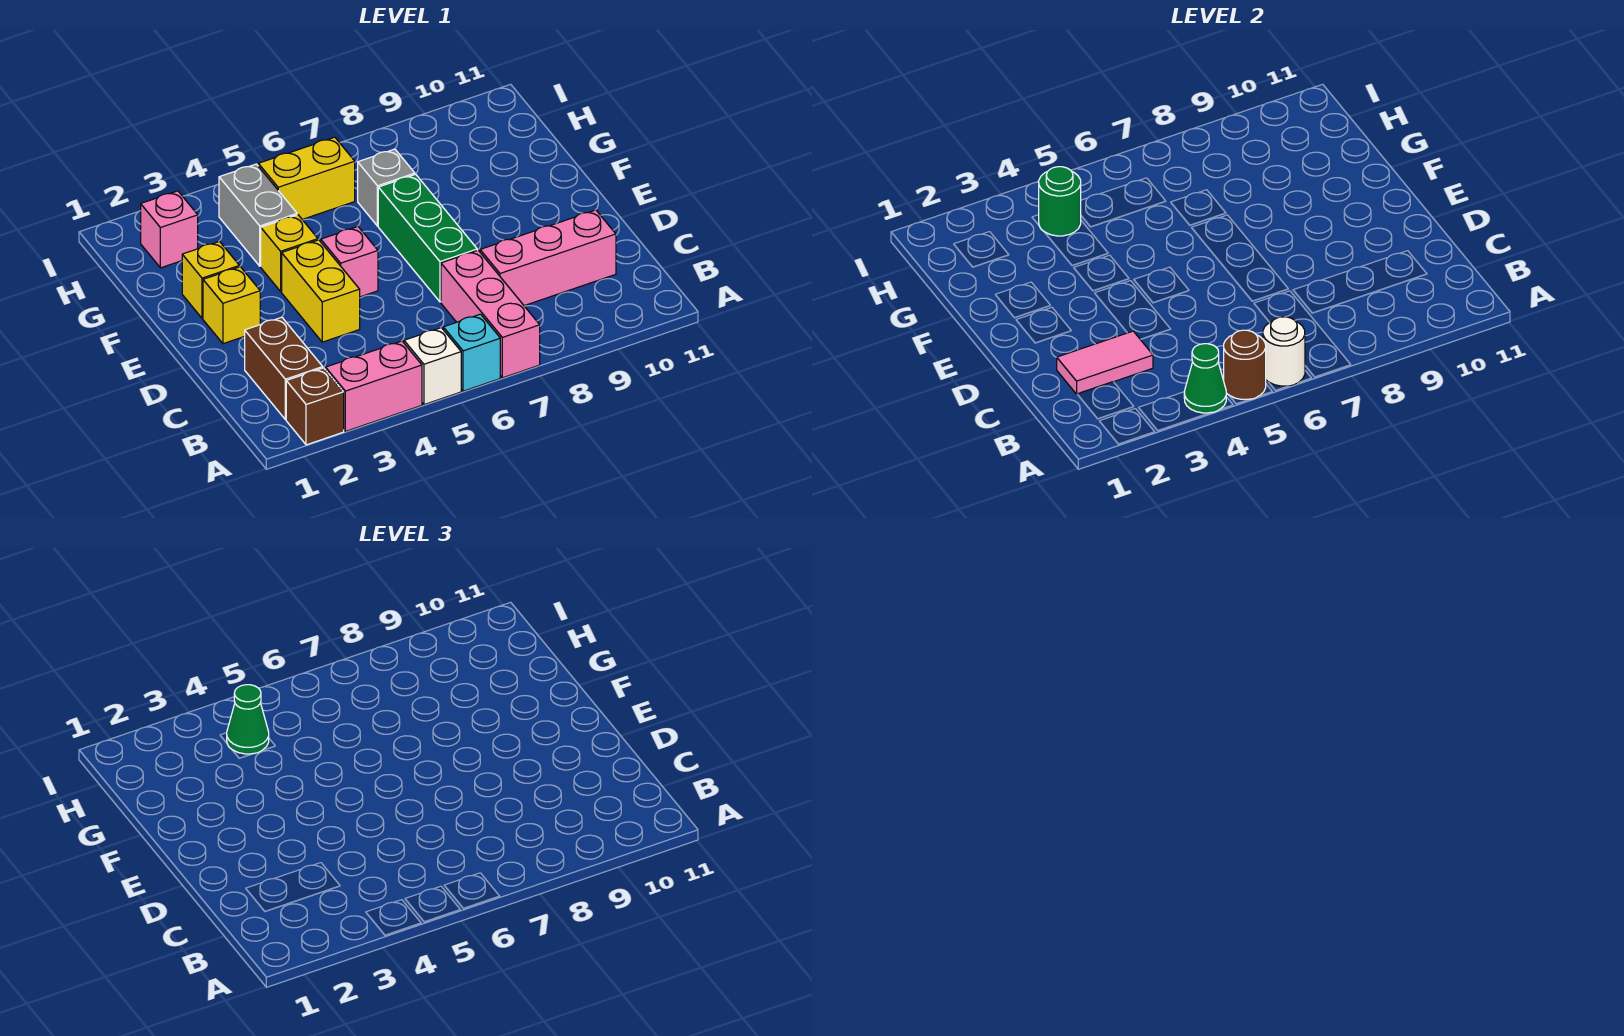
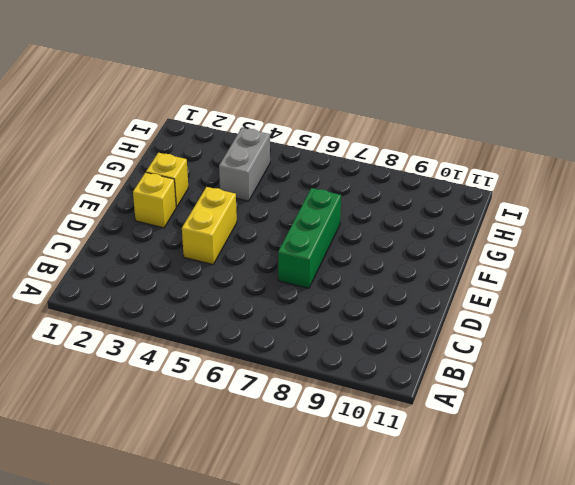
none -> brown brick A2 level 1
none -> pink brick A3:A4 level 1
none -> white brick A5 level 1

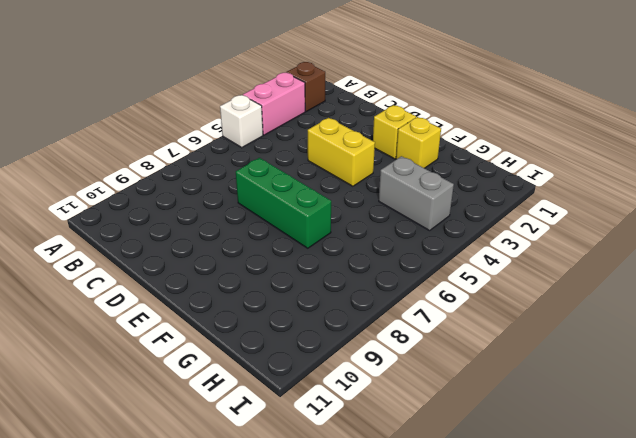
none -> cyan brick A6 level 1
none -> pink brick A7:C7 level 1
none -> brown brick B2:C2 level 1

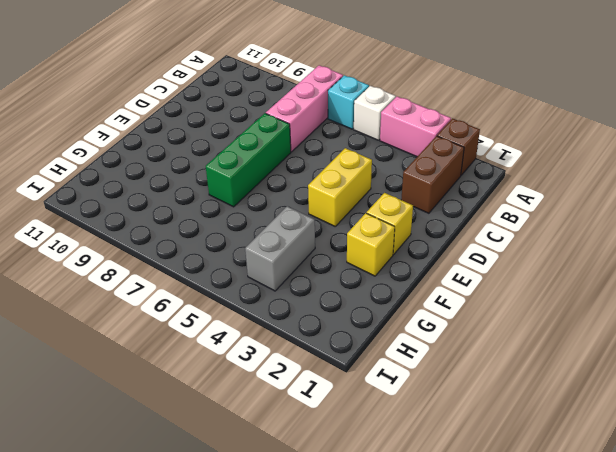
none -> pink brick C8:C10 level 1
none -> pink brick E5 level 1
none -> yellow brick F4 level 1

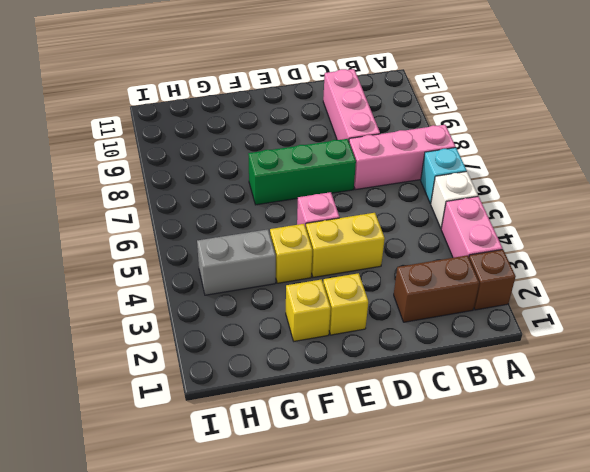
none -> grey brick G7 level 1
none -> pink brick H2 level 1
none -> yellow brick H5:H6 level 1

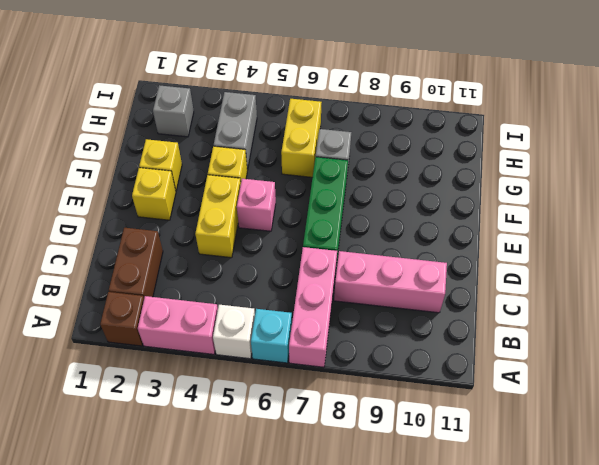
yellow brick G6:H6 level 1 -> yellow brick H5:H6 level 1
grey brick H2 level 1 -> pink brick H2 level 1
none -> green cone A4 level 2
none -> brown round brick A5 level 2
none -> white round brick A6 level 2

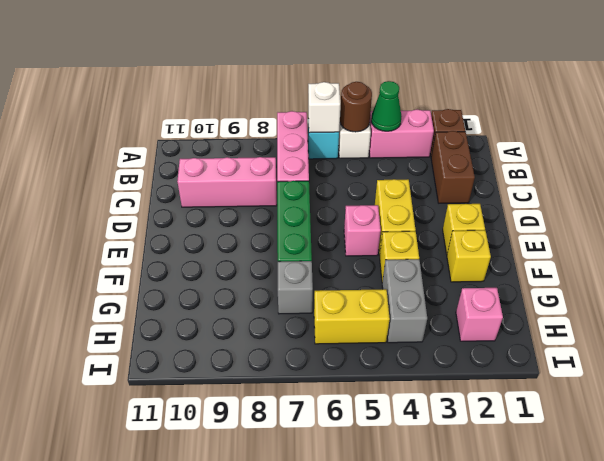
white brick A6 level 2 -> white round brick A6 level 2
none -> pink tile C2:C3 level 2
none -> green round brick H4 level 2
none -> green cone H4 level 3

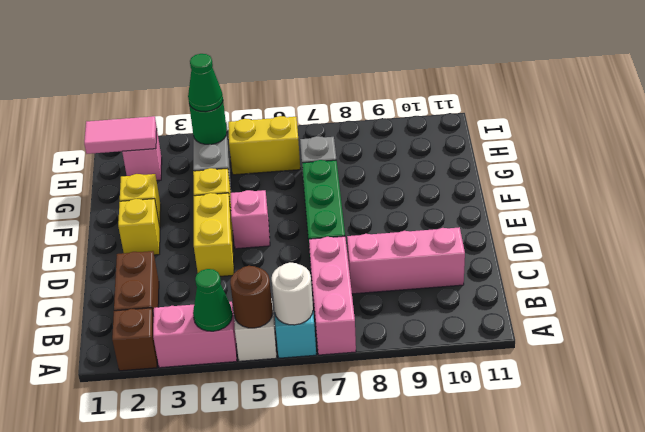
pink tile H1:H2 level 2 -> pink tile C2:C3 level 2

